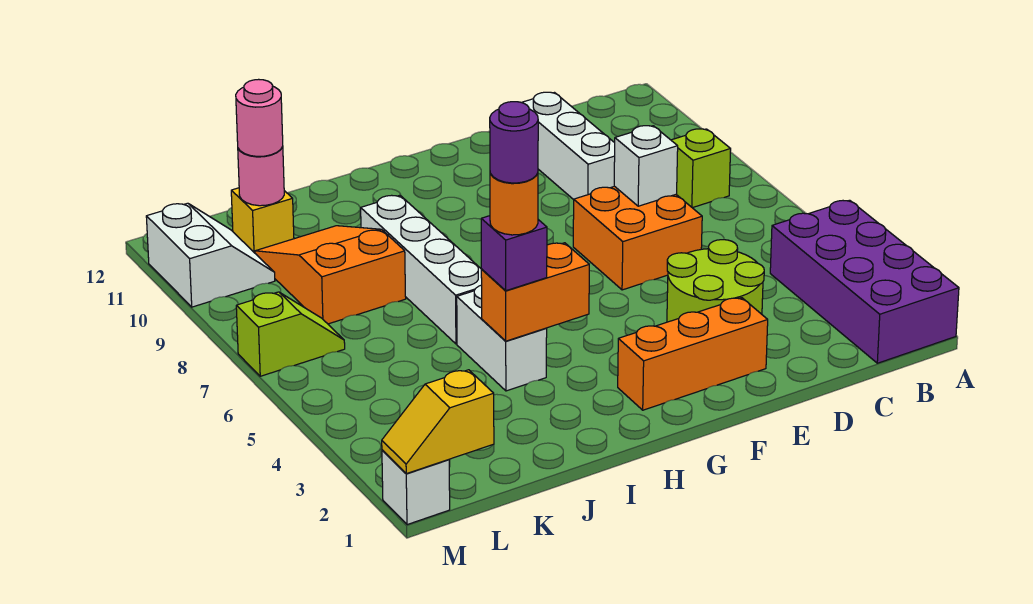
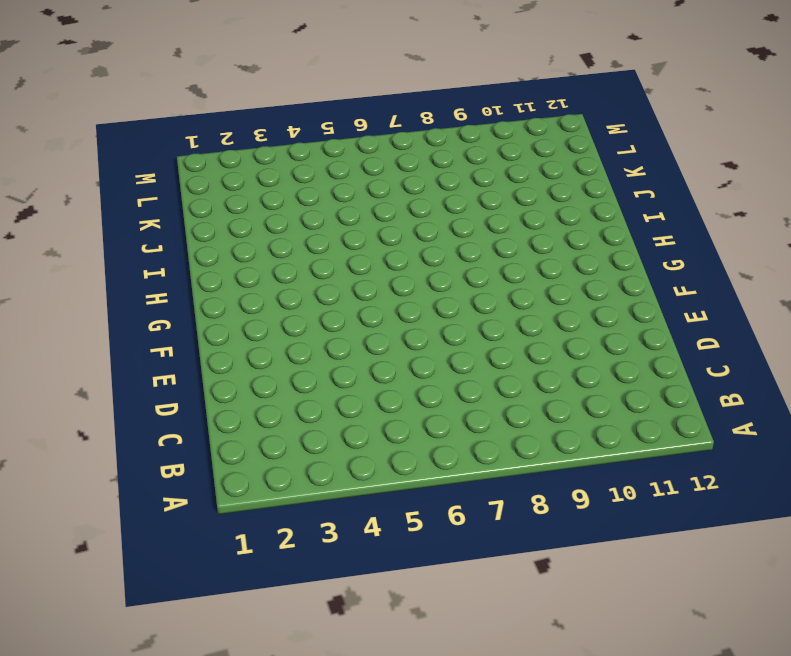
none -> purple brick A1:B4 level 1
none -> lime brick B8 level 1
none -> lime round brick D3:E4 level 1

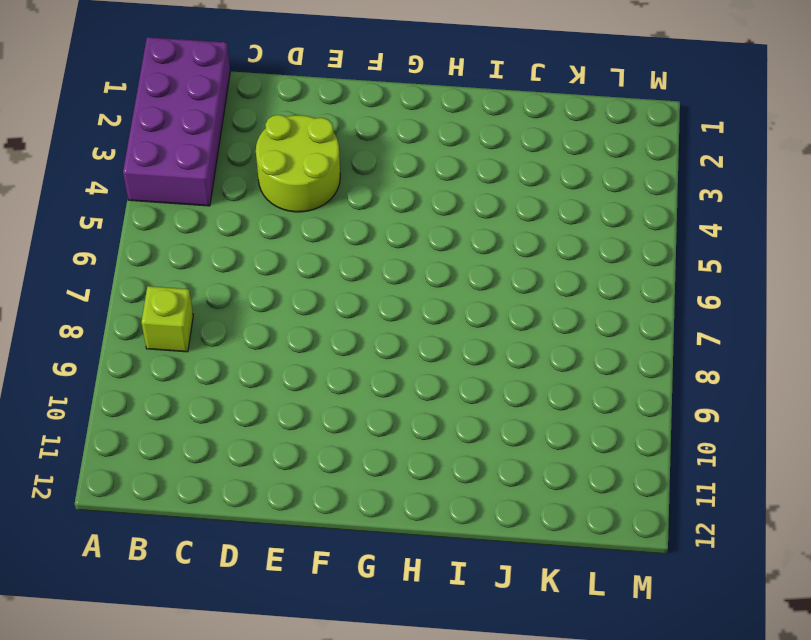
none -> orange brick D6:E7 level 1
none -> white brick D9:D11 level 1
none -> orange brick E2:G2 level 1

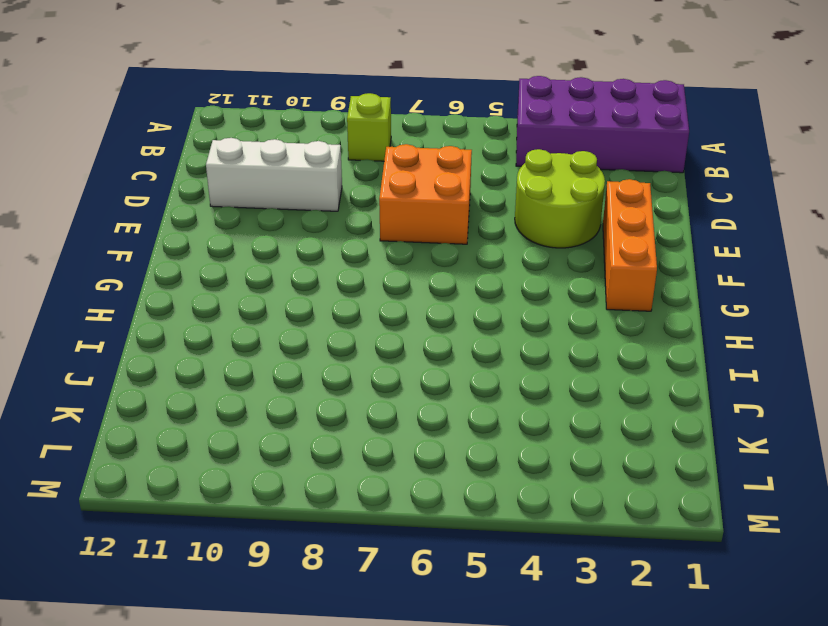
none -> white brick I4:I5 level 1
none -> white brick I6:I9 level 1
none -> orange slope J8:K10 level 1 top 8

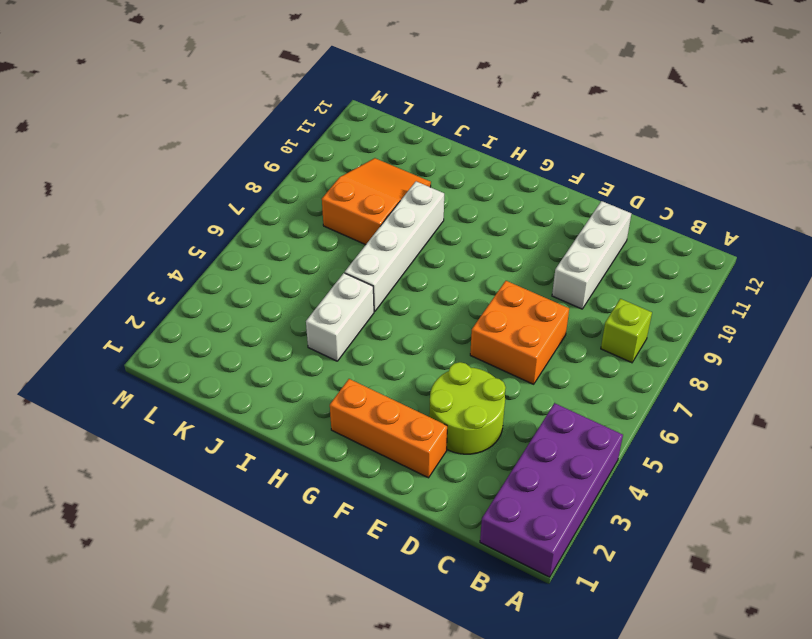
none -> yellow brick K11 level 1
none -> lime slope L7:M7 level 1 top M
none -> white slope L10:M11 level 1 top M

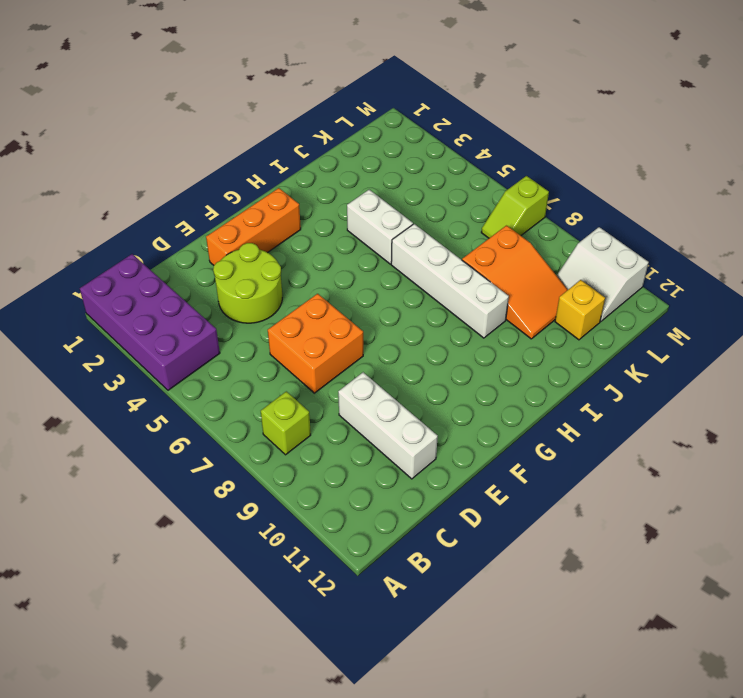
none -> white brick M1 level 1
none -> white brick D7 level 2
none -> orange brick H4:I4 level 2

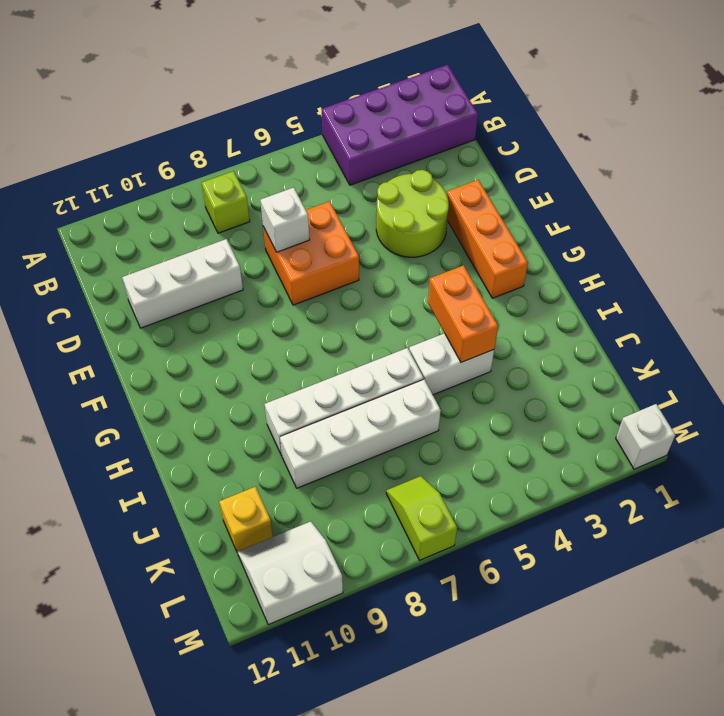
white brick J6:J9 level 1 -> orange slope J8:K10 level 1 top 8
none -> pink round brick K11 level 2
none -> yellow slope L1:M1 level 2 top L
none -> purple brick I4 level 3

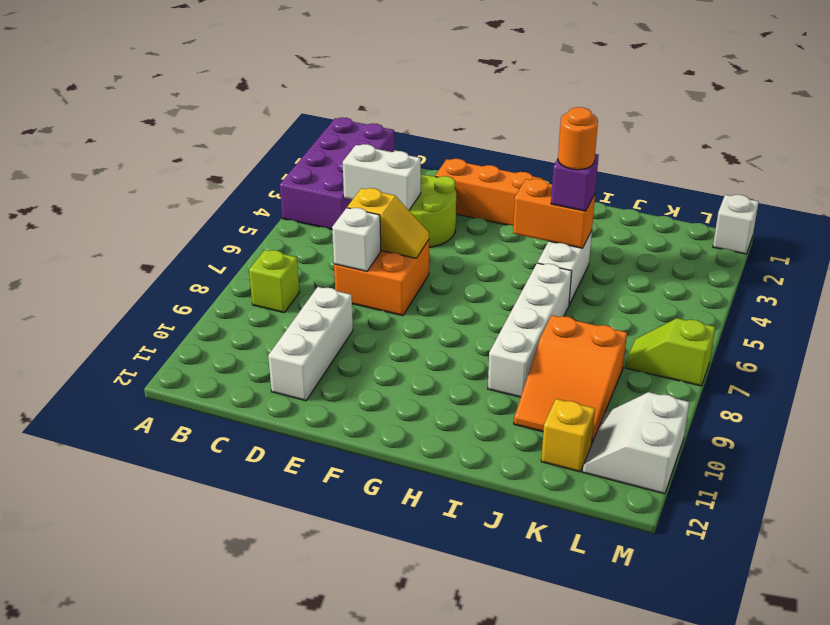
white brick C4:D4 level 2 -> none
yellow slope D6:E6 level 2 top D -> yellow slope L1:M1 level 2 top L
none -> pink round brick K11 level 2
none -> pink round brick K11 level 3
none -> purple round brick I4 level 5

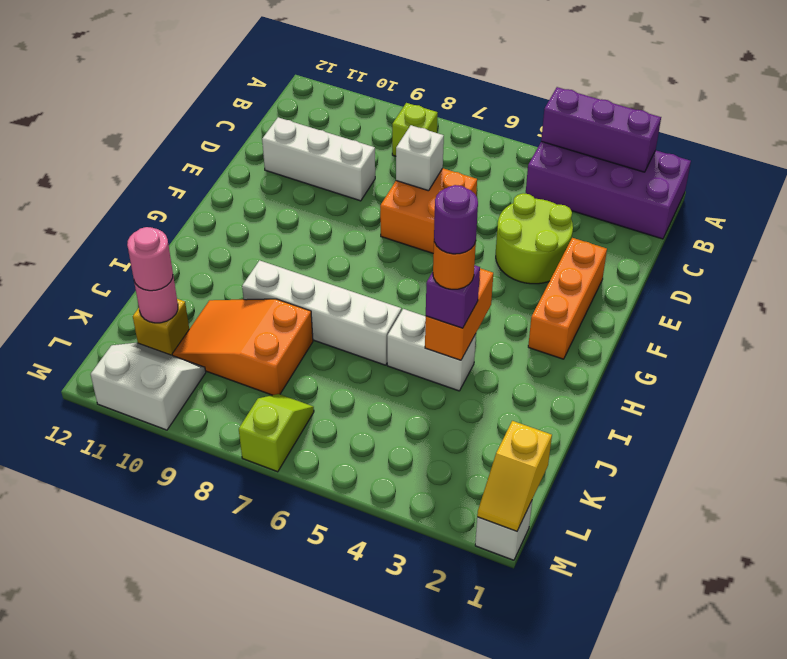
purple brick A2:A4 level 2 -> none

